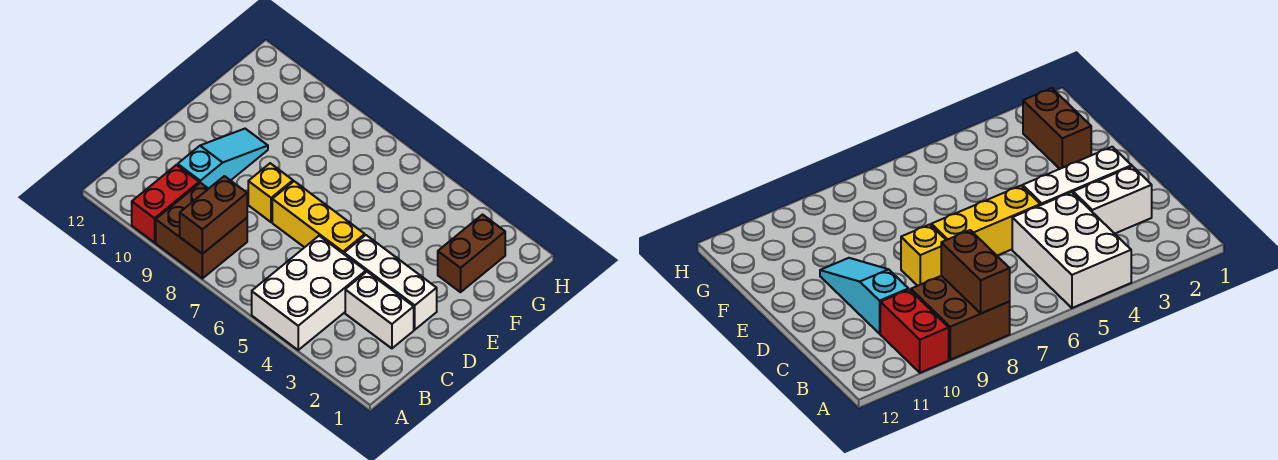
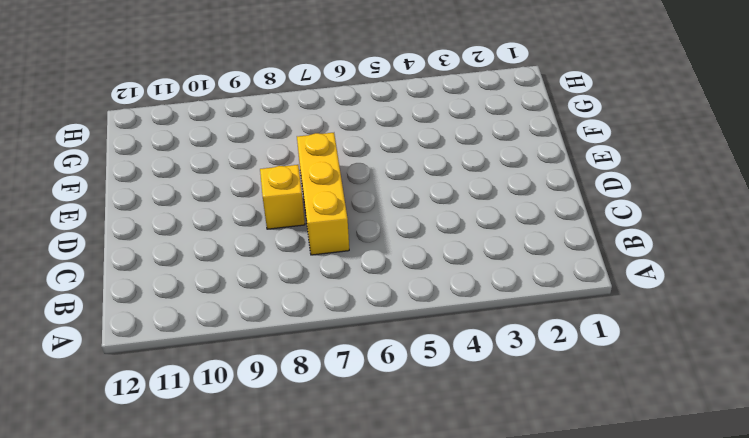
yellow brick C7:E7 level 1 -> yellow brick D5:D7 level 1
none -> white brick A4:C5 level 1
none -> brown brick A8:B9 level 1

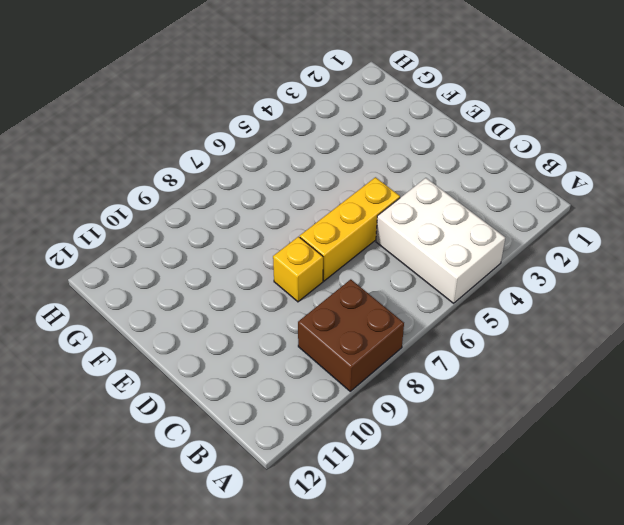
none -> red brick A10:B10 level 1
none -> white brick C2:C3 level 1

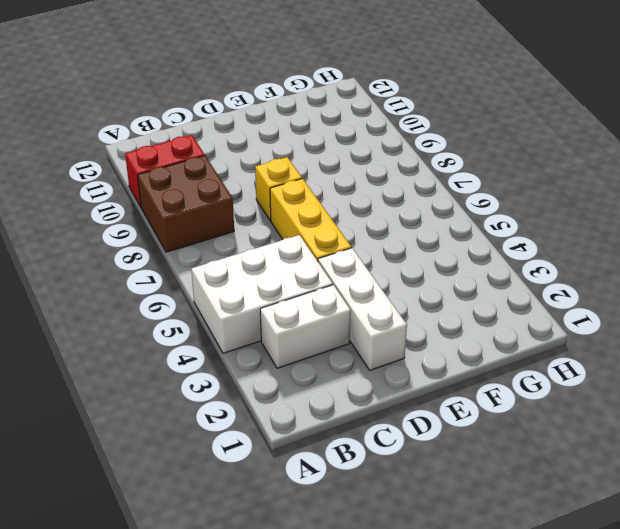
white brick B3:C3 level 1 -> white brick C2:C3 level 1
none -> cyan slope C10:E10 level 1 top C
none -> brown brick F2:G2 level 1

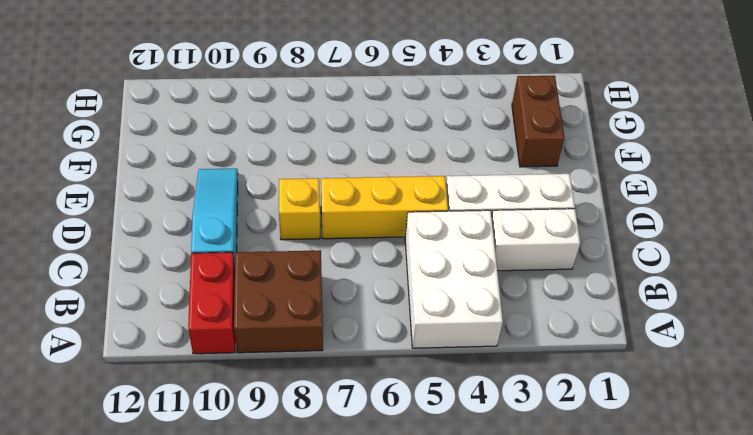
none -> brown brick A8:B8 level 2

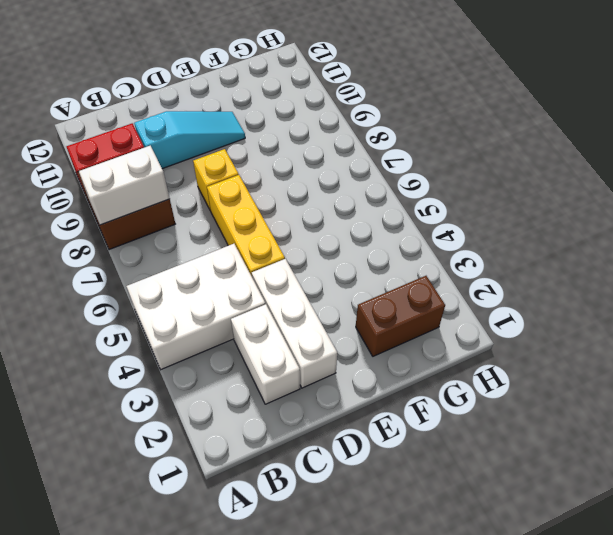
white brick A8:B8 level 2 -> brown brick A8:B8 level 2

